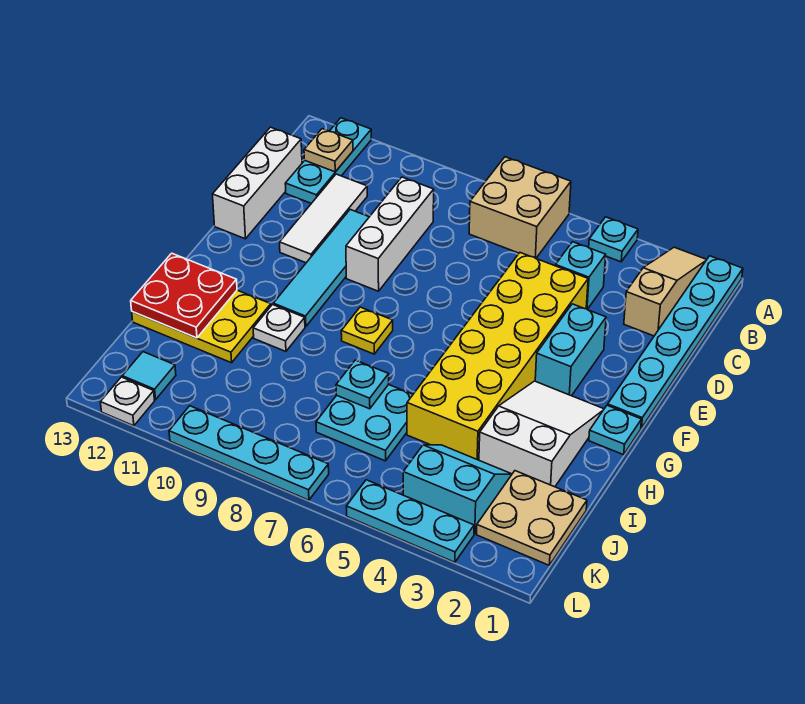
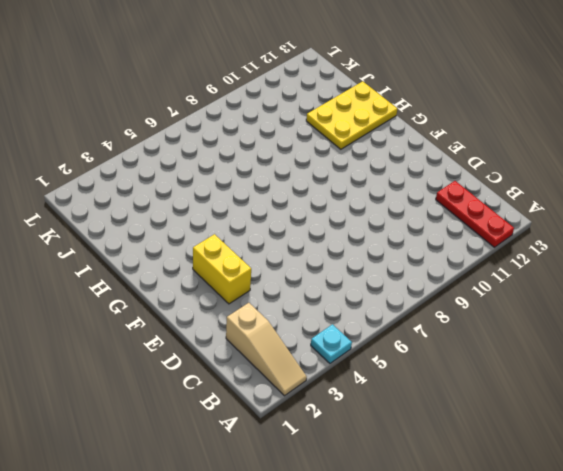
red plate A12:C12 level 1 -> cyan plate A12:C12 level 1
yellow brick E3:F3 level 1 -> cyan brick E3:F3 level 1
none -> cyan plate A1:F1 level 1
none -> tan brick A6:B7 level 1
none -> cyan brick C4 level 1

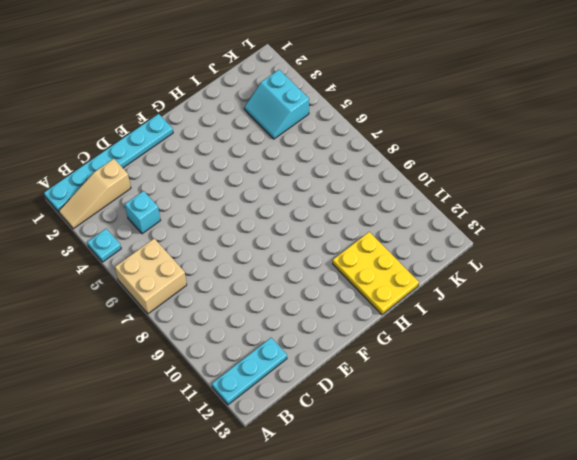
none -> white brick C9:E9 level 1
none -> white tile C11:E11 level 1
none -> white brick C13:E13 level 1

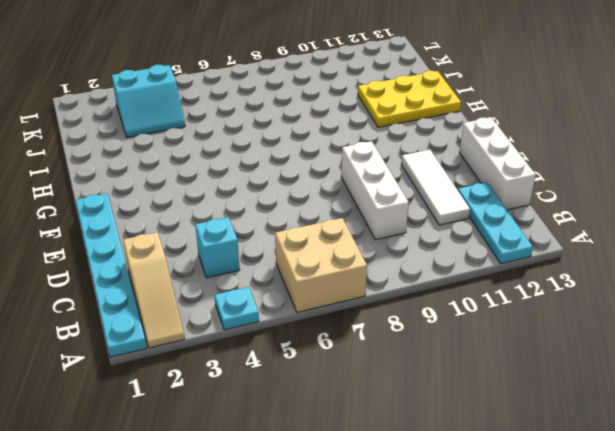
none -> yellow brick D4:I5 level 1
none -> cyan tile D10:G10 level 1
none -> cyan brick E3:F3 level 1

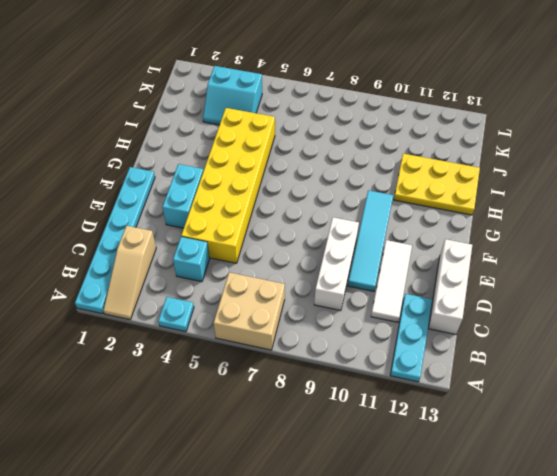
none -> cyan plate G1 level 1
none -> white slope G2:I3 level 1 top I
none -> yellow plate G8 level 1

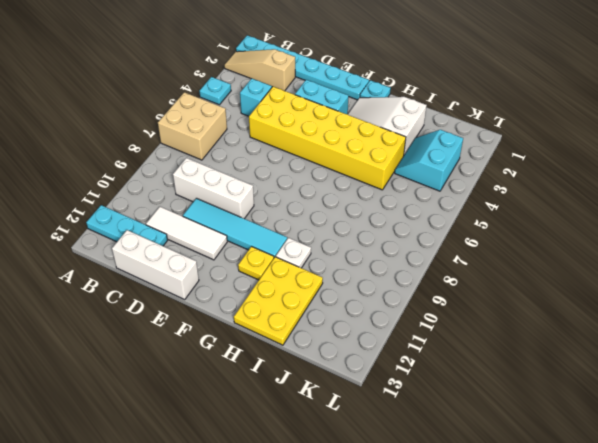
yellow plate G11 level 1 -> yellow plate G8 level 1
none -> cyan plate I6:J7 level 1
none -> tan plate J1:K2 level 1
none -> cyan tile K12 level 1

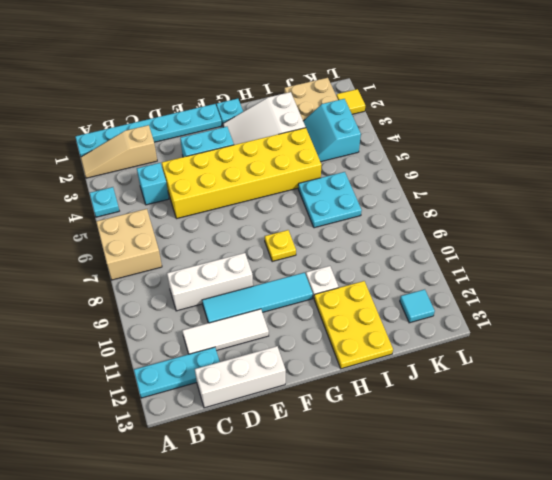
yellow tile L2 level 1 -> none
none -> cyan plate L3:L5 level 1
none -> cyan plate L7:L10 level 1
none -> white plate L12 level 1

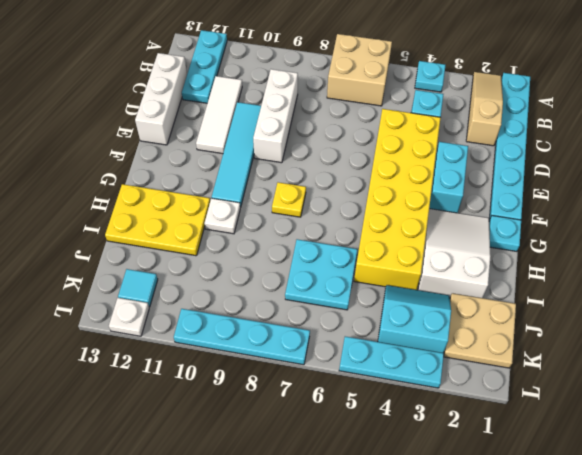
none -> tan plate B12 level 2
none -> red plate H12:I13 level 2
none -> cyan plate I7 level 2

